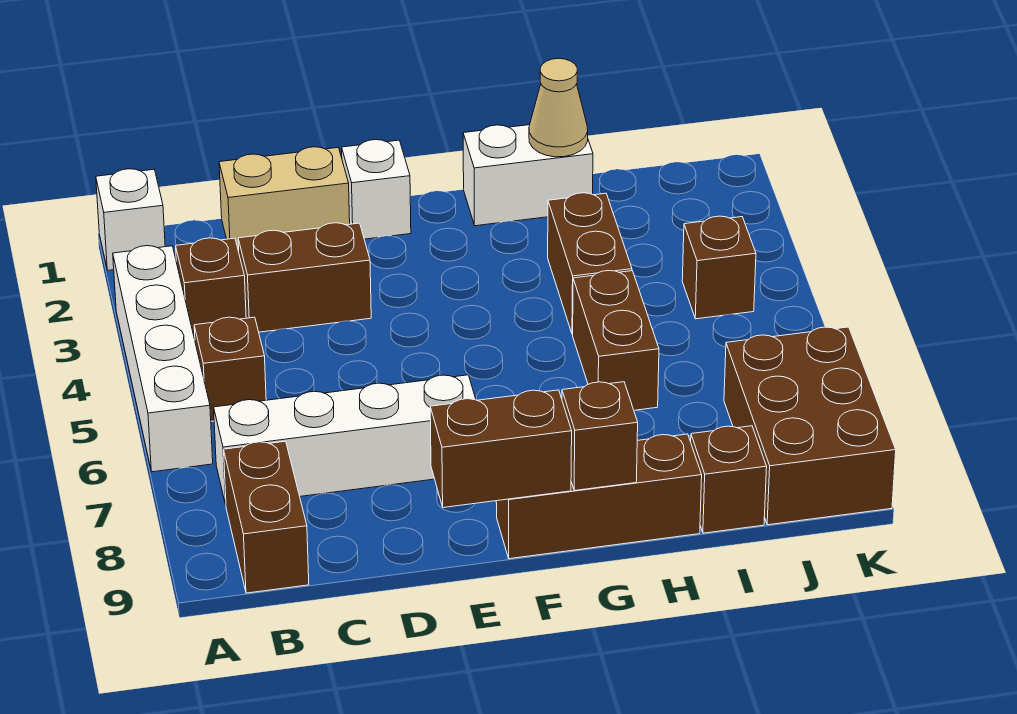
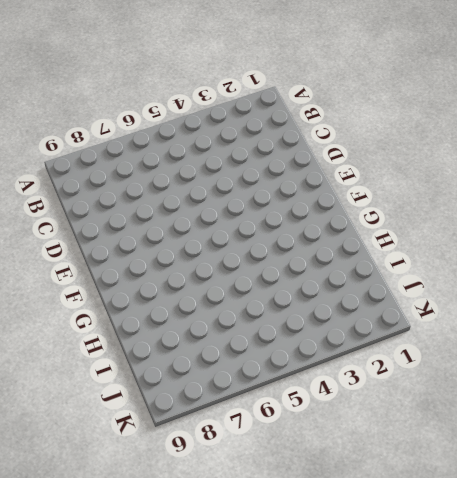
none -> white brick A1 level 1
none -> white brick A3:A6 level 1
none -> brown brick B3 level 1

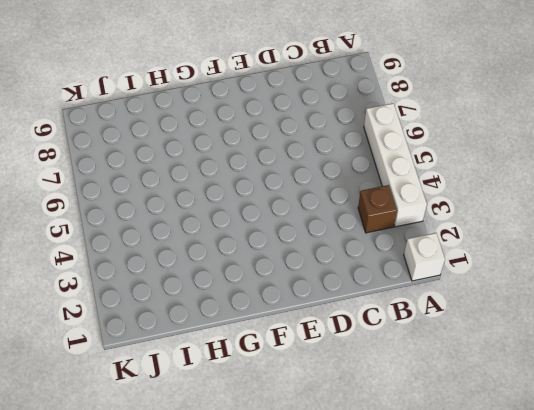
none -> brown brick B5 level 1
none -> white brick B7:E7 level 1
none -> brown brick B8:B9 level 1

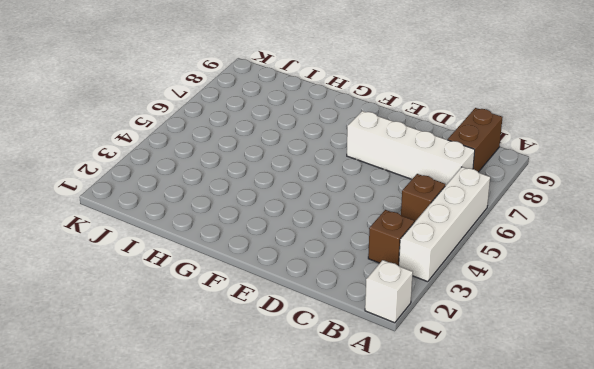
none -> tan brick C1:D1 level 1
none -> brown brick C3:D3 level 1
none -> white brick E1 level 1

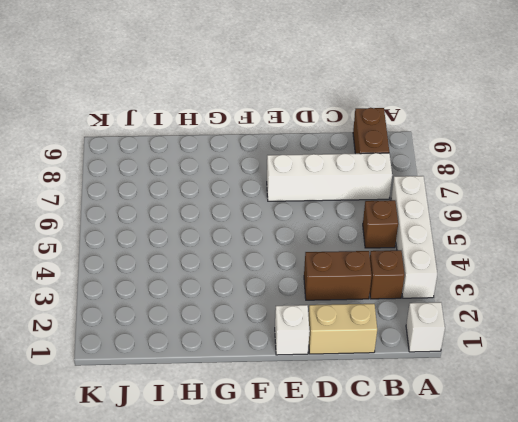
none -> brown brick F9:H9 level 1
none -> white brick G1:H1 level 1
none -> brown brick H3:H4 level 1

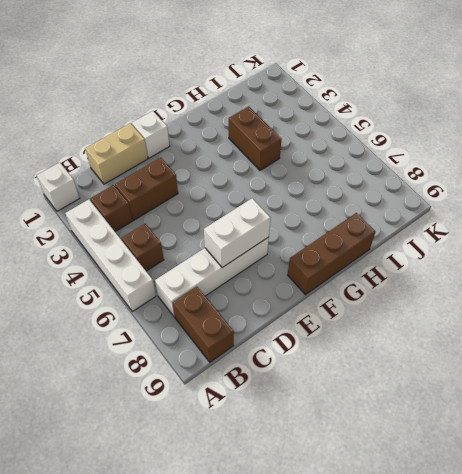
white brick D7:E7 level 2 -> white brick G1:H1 level 1
none -> brown brick H5:H6 level 1
none -> brown brick I9 level 1
none -> brown brick J4 level 1

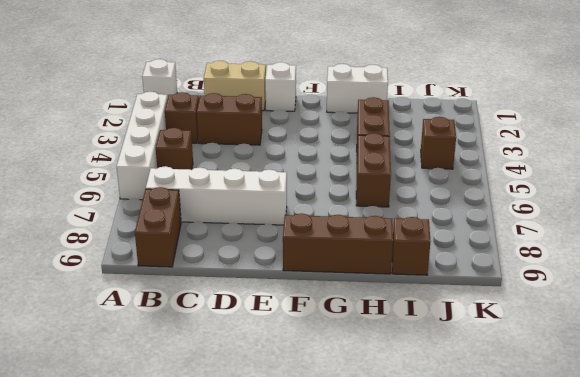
none -> brown brick J7:K9 level 1
none -> brown brick E9:F9 level 2
none -> brown brick G9 level 2

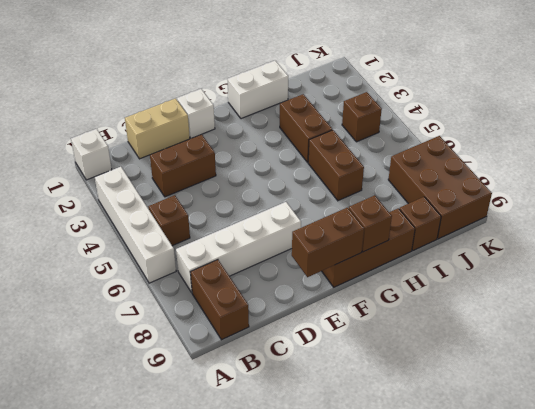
none -> brown brick B3 level 1
none -> tan cone H1 level 2

